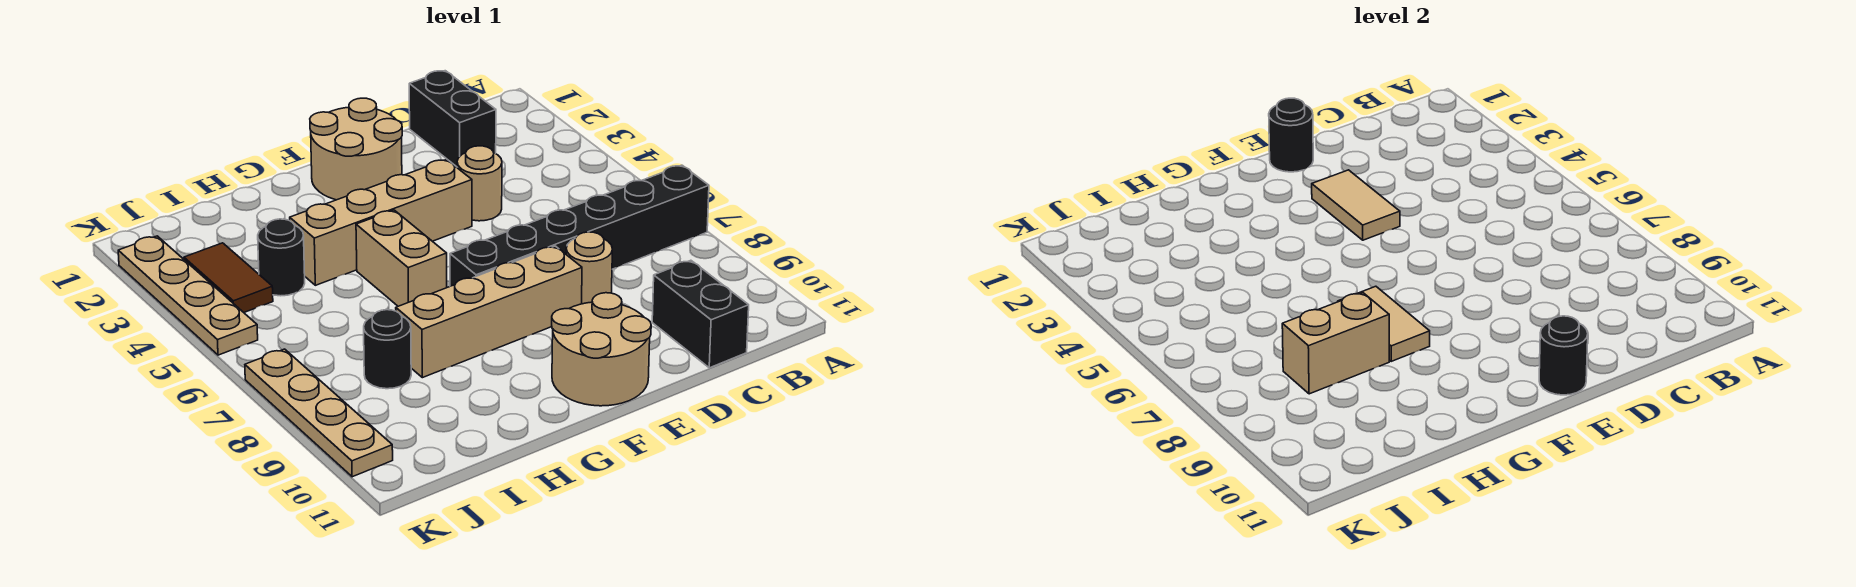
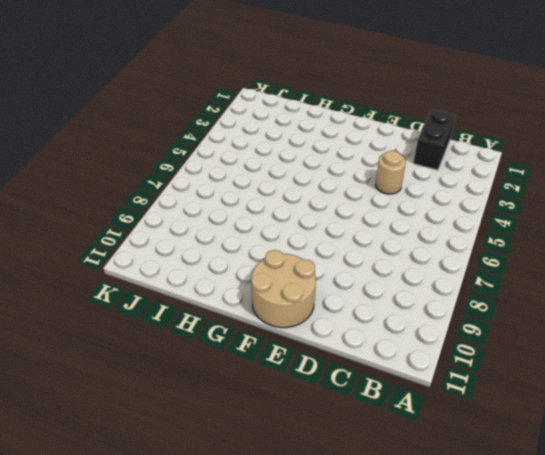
none -> black brick A7:F7 level 1
none -> black brick C10:C11 level 1
none -> tan round brick D8 level 1

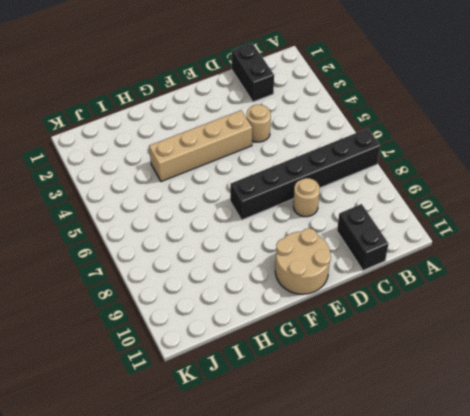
none -> tan round brick E1:F2 level 1
none -> tan brick E8:H8 level 1
none -> tan brick G5:G6 level 1

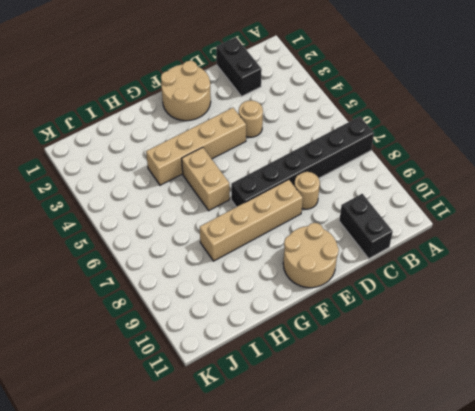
none -> black round brick I4 level 1
none -> black round brick I8 level 1
none -> brown tile J3:J4 level 1

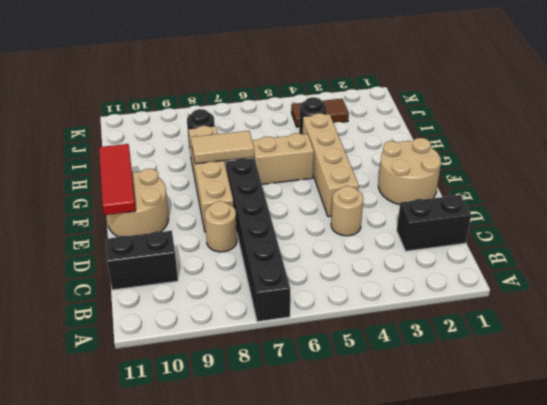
red tile E11:G11 level 2 -> black round brick E11 level 2
none -> tan plate K2:K5 level 1
none -> tan plate K7:K10 level 1
none -> black round brick E1 level 2

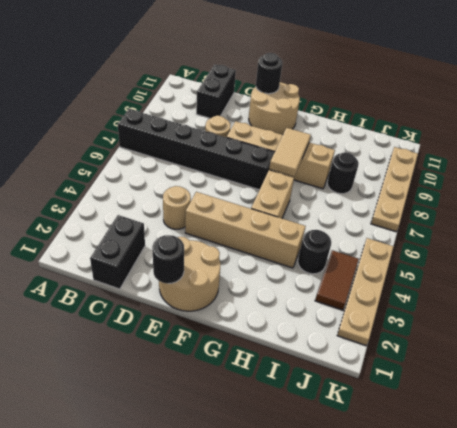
none -> tan tile E3:E4 level 2
none -> tan brick H8:I8 level 2

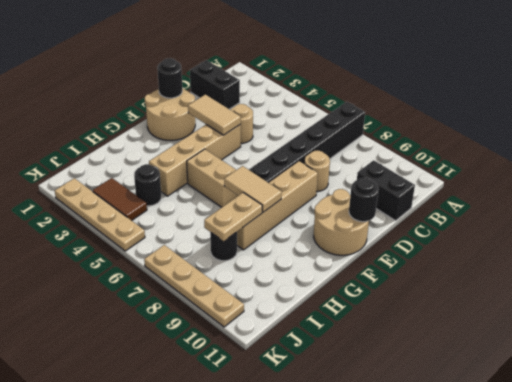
tan plate H8:I8 level 2 -> tan brick H8:I8 level 2

